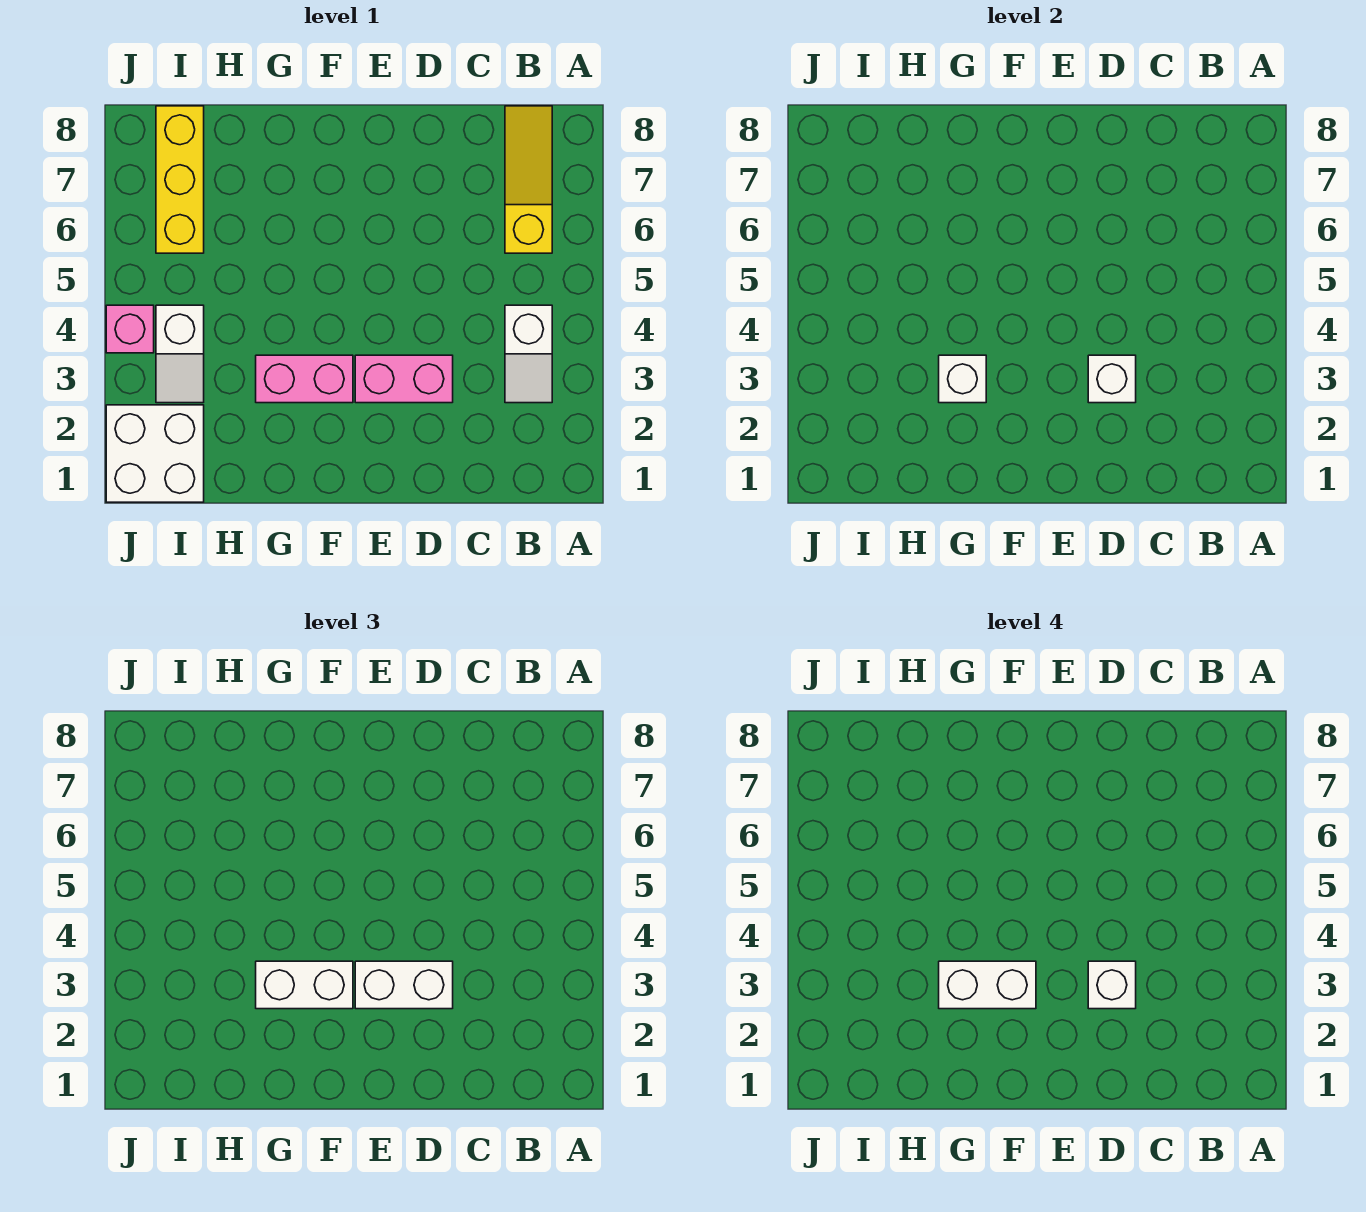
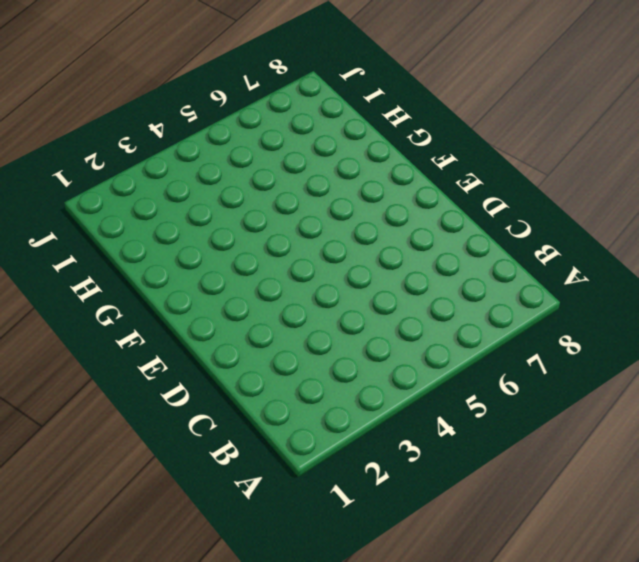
none -> white slope B3:B4 level 1 top 4
none -> yellow slope B6:B8 level 1 top 6
none -> pink brick D3:E3 level 1

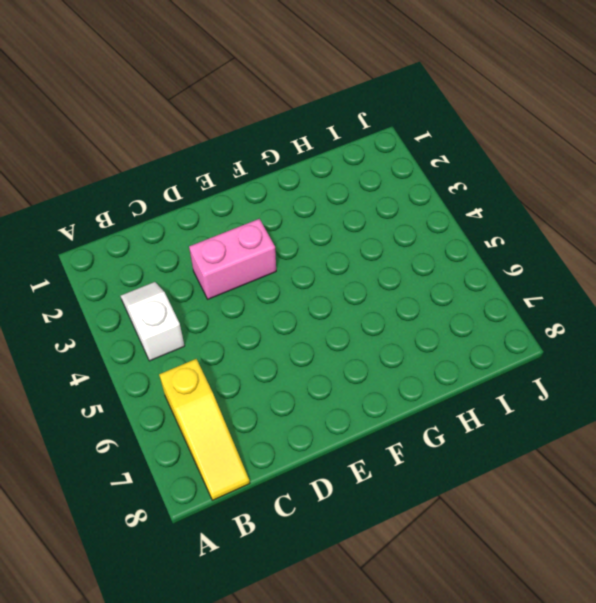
none -> pink brick F3:G3 level 1
none -> white brick I1:J2 level 1
none -> white slope I3:I4 level 1 top 4

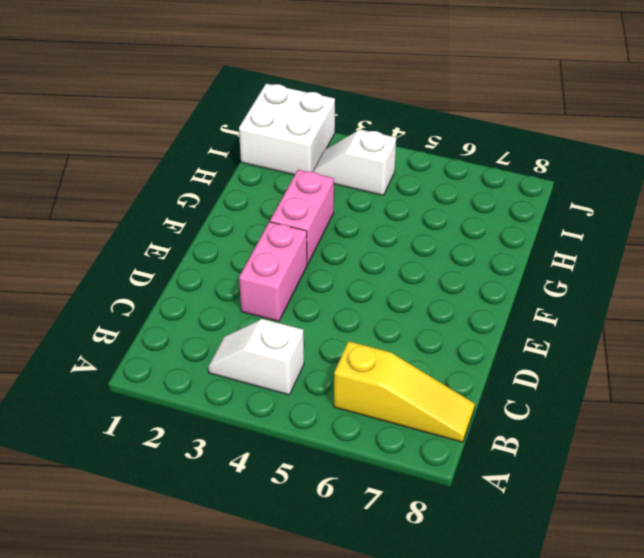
none -> yellow brick I6:I8 level 1
none -> pink brick J4 level 1
none -> white brick D3 level 2

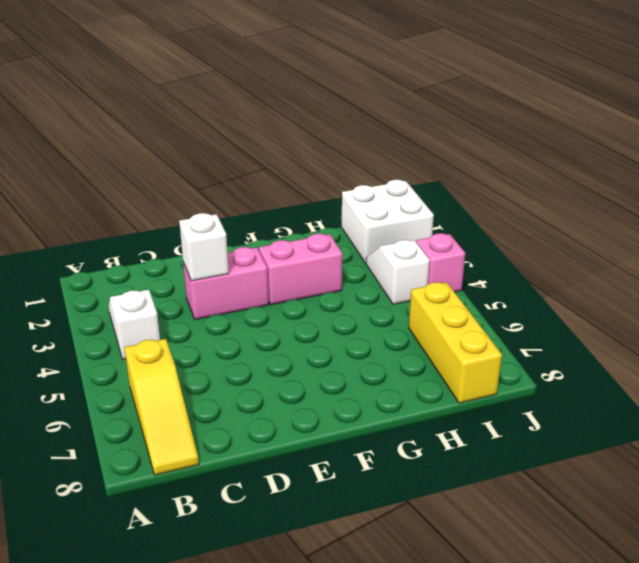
none -> white brick G3 level 2
none -> white brick D3:E3 level 3
none -> white brick F3:G3 level 3

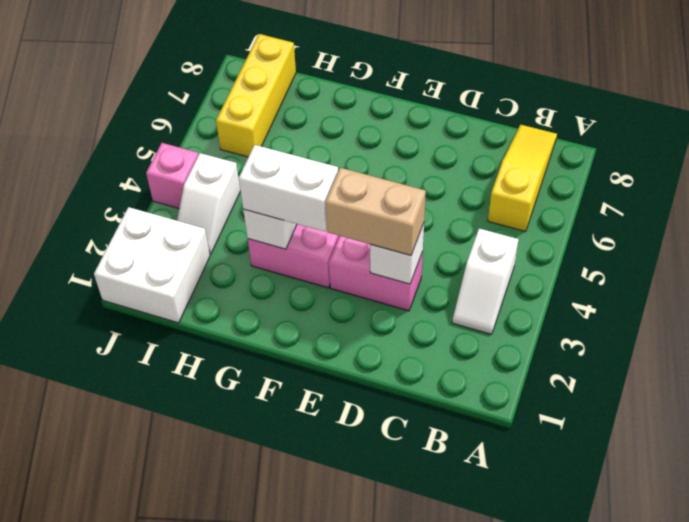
tan brick D3:E3 level 3 -> white brick D3:E3 level 3
none -> white brick D3 level 4
none -> white brick F3:G3 level 4

